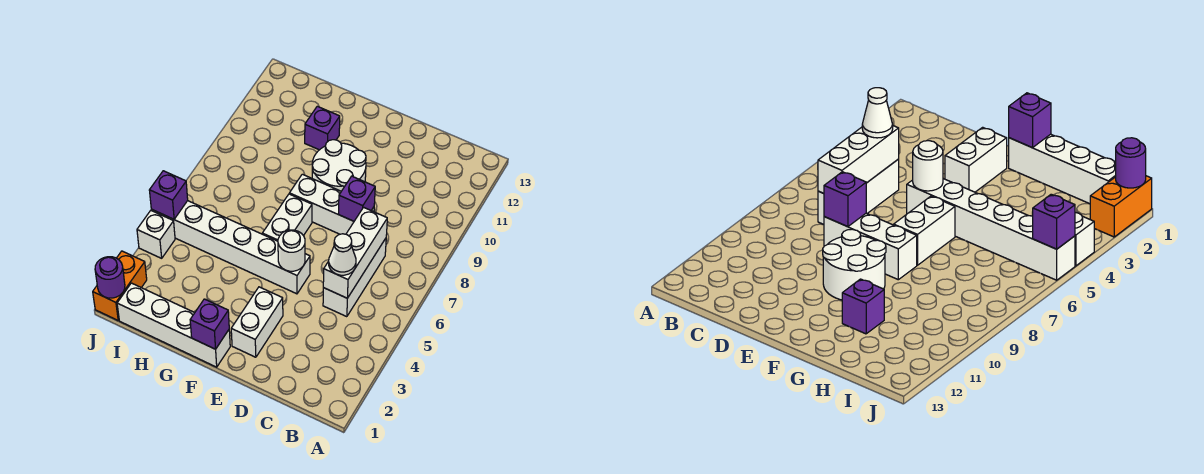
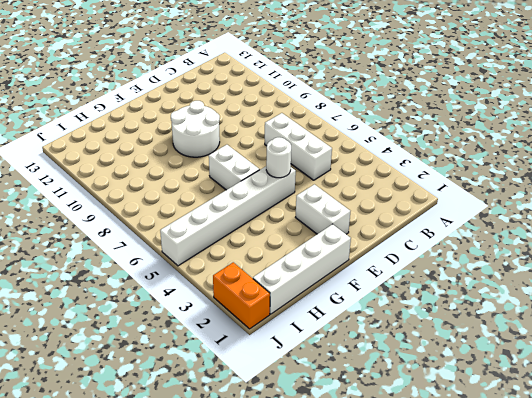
none -> white brick D8:F8 level 1
none -> purple brick G11 level 1
none -> white brick J4 level 1

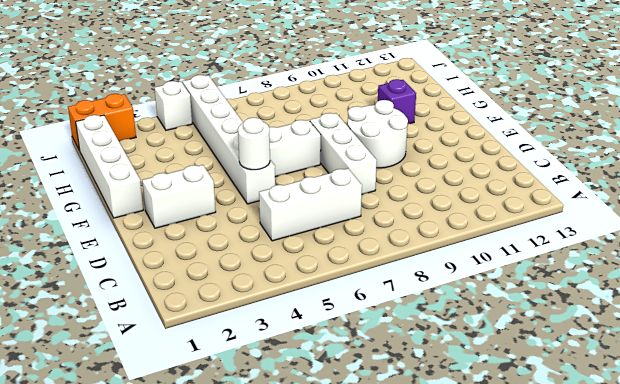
none -> white brick C5:C7 level 2
none -> purple brick D8 level 2
none -> purple brick F1 level 2

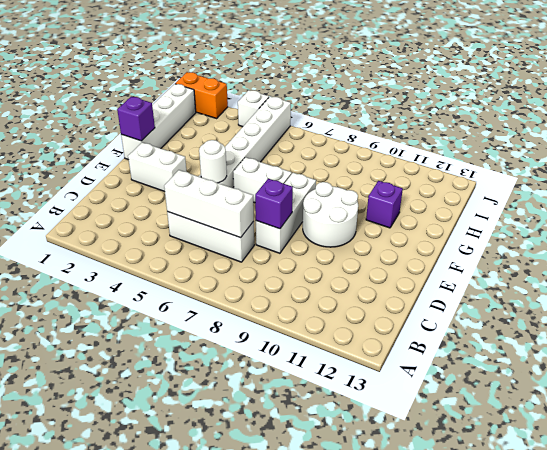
none -> purple round brick J1 level 2
none -> purple brick J5 level 2
none -> white cone C5 level 3

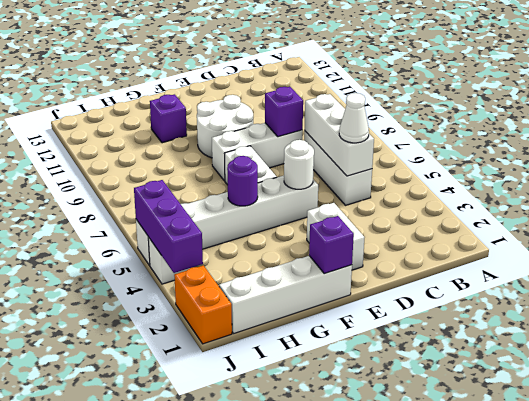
purple round brick G5 level 2 -> purple round brick J1 level 2
purple brick J3:J5 level 2 -> purple brick J5 level 2

